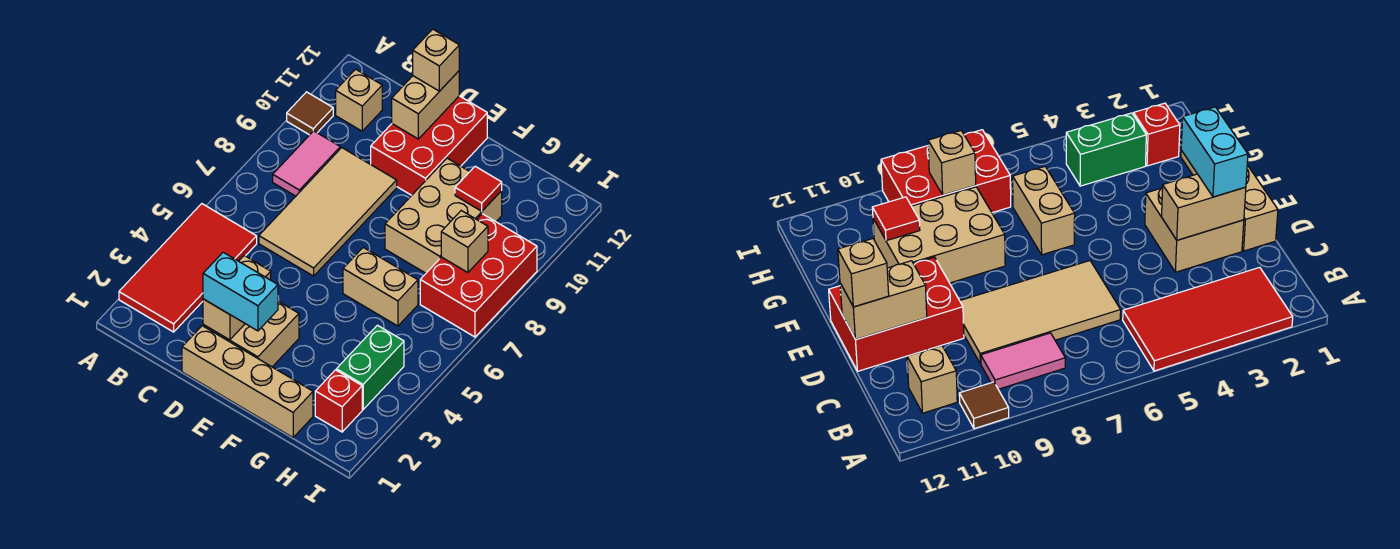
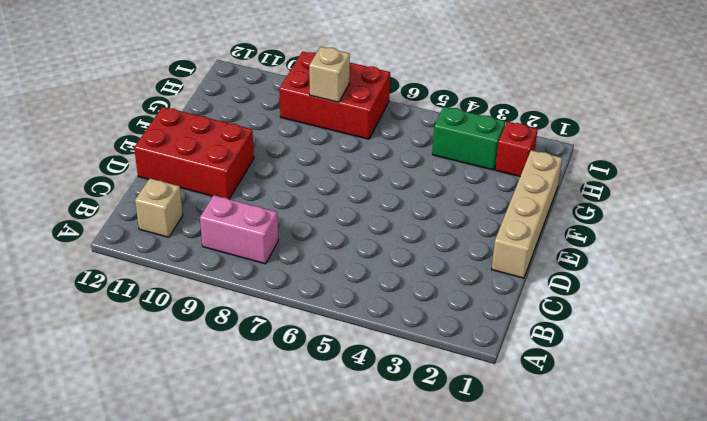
pink brick B8:B9 level 1 -> pink tile B8:B9 level 1
none -> red tile A2:B5 level 1
none -> brown tile A10 level 1
none -> tan tile C6:D9 level 1

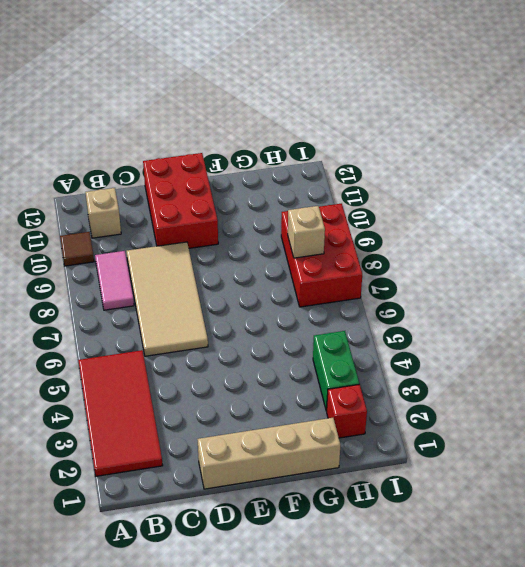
none -> tan brick D2:E3 level 1
none -> tan brick F6:G6 level 1
none -> tan brick F8:G10 level 1

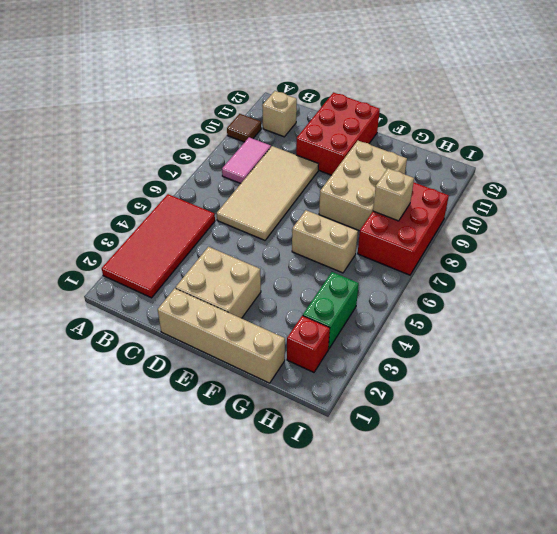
none -> tan brick D2:D3 level 2
none -> tan brick D11:D12 level 2
none -> red tile G10 level 2

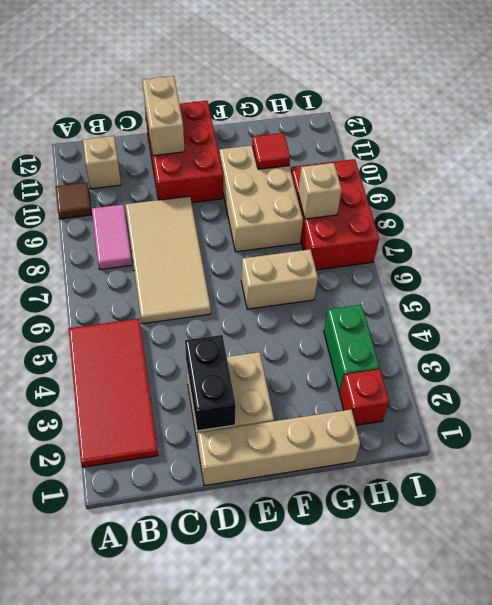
black brick D2:D3 level 2 -> tan brick D2:D3 level 2
none -> cyan brick D2:E2 level 3
none -> tan brick D12 level 3

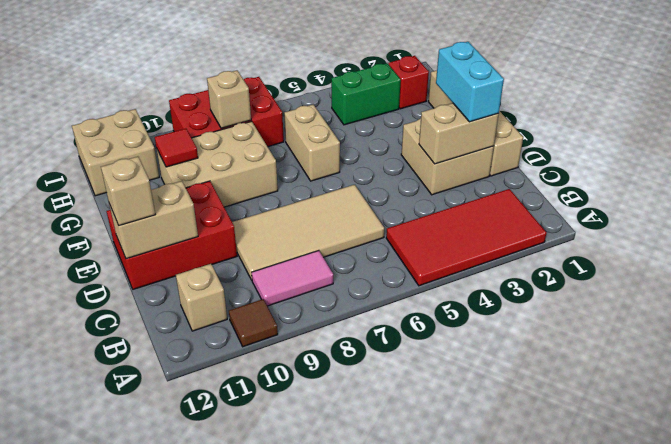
tan brick H11:I12 level 1 -> none

